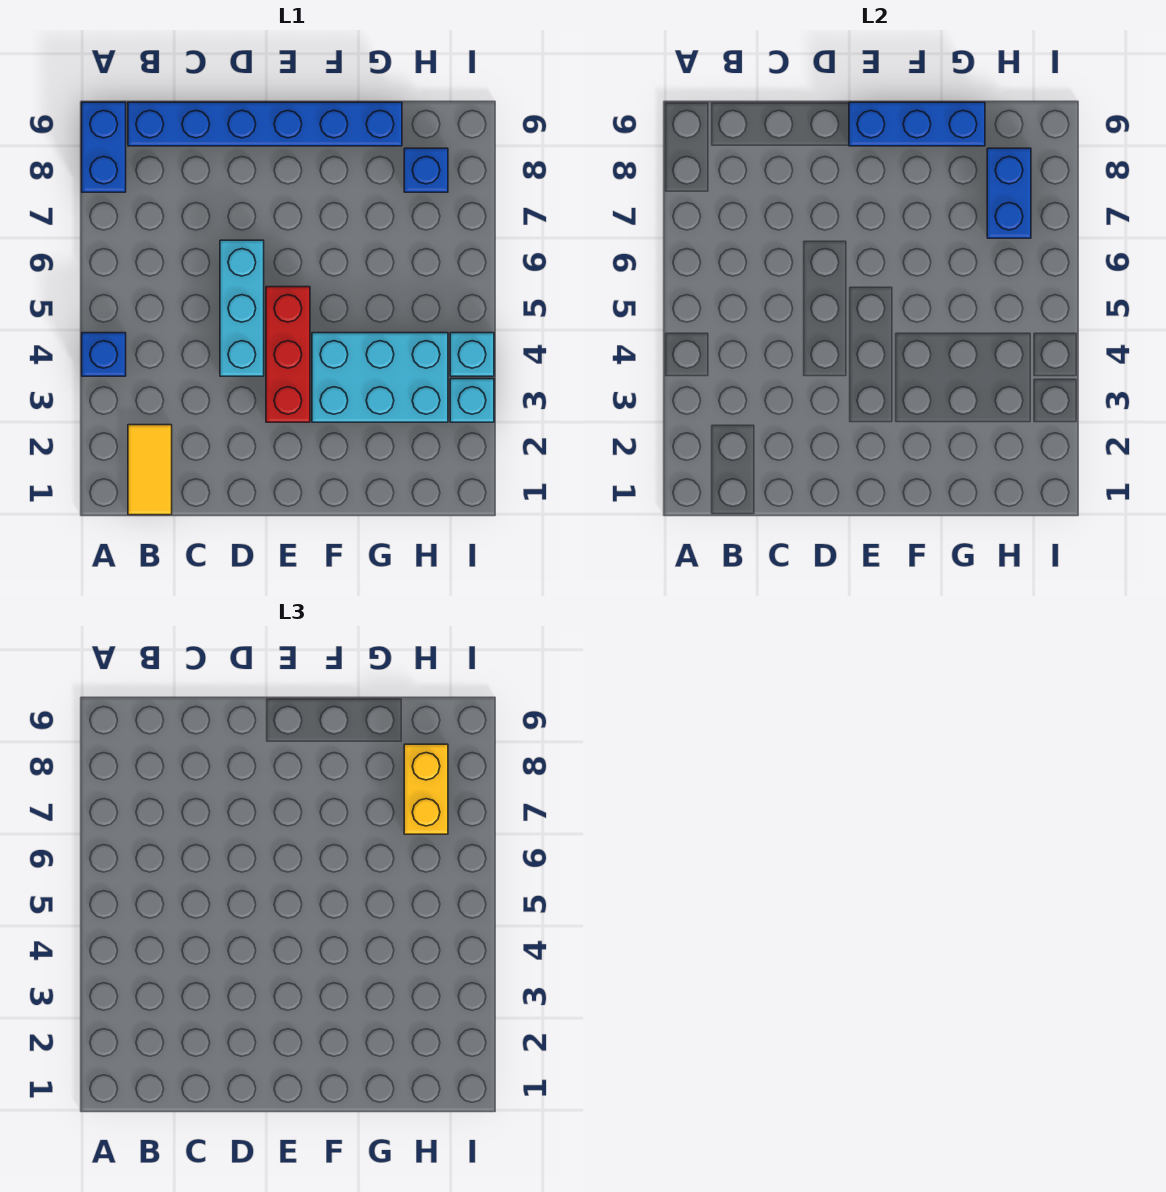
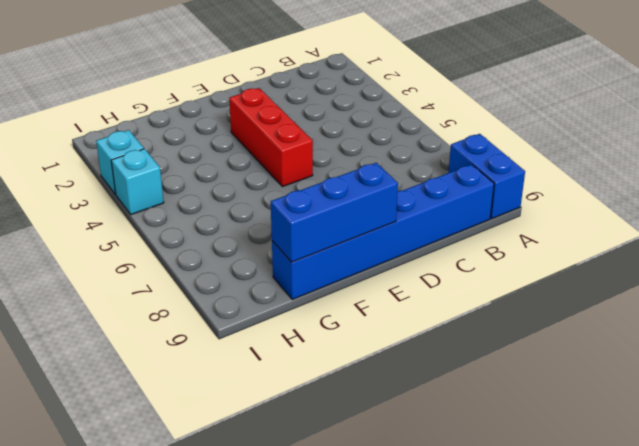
none -> blue brick A4 level 1
none -> yellow tile B1:B2 level 1
none -> cyan brick D4:D6 level 1

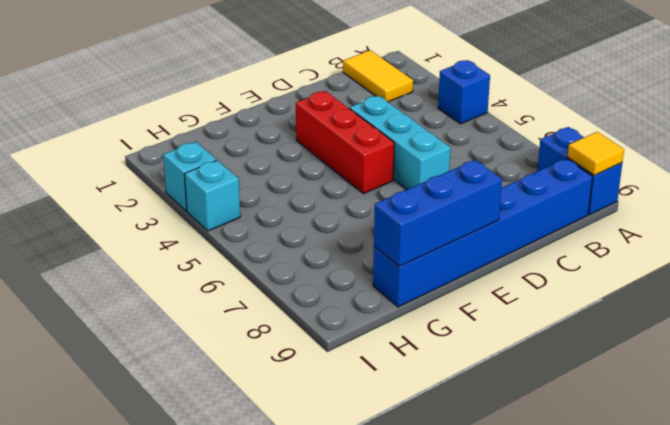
yellow tile A9 level 2 -> none
none -> cyan brick F3:H4 level 1
none -> blue brick H8 level 1
none -> blue brick H7:H8 level 2

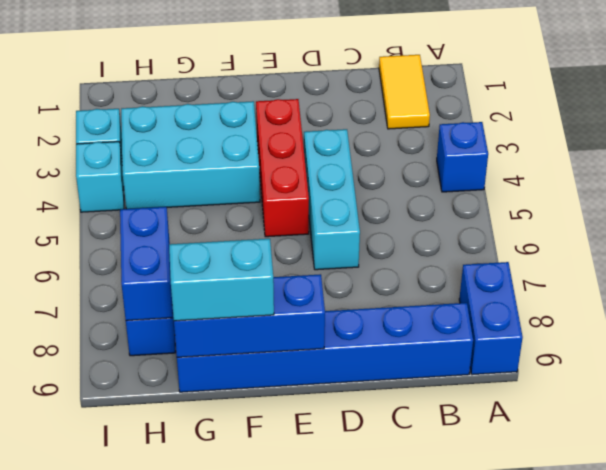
cyan brick F9:G9 level 3 -> none
none -> yellow brick H7:H8 level 3

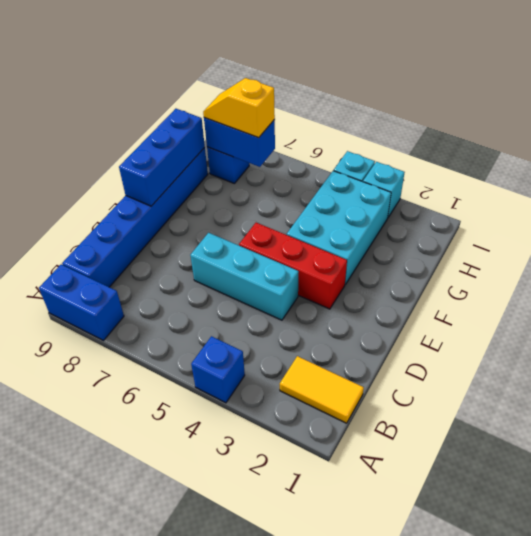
yellow slope H7:H8 level 3 top 7 -> yellow brick H7:H8 level 3

